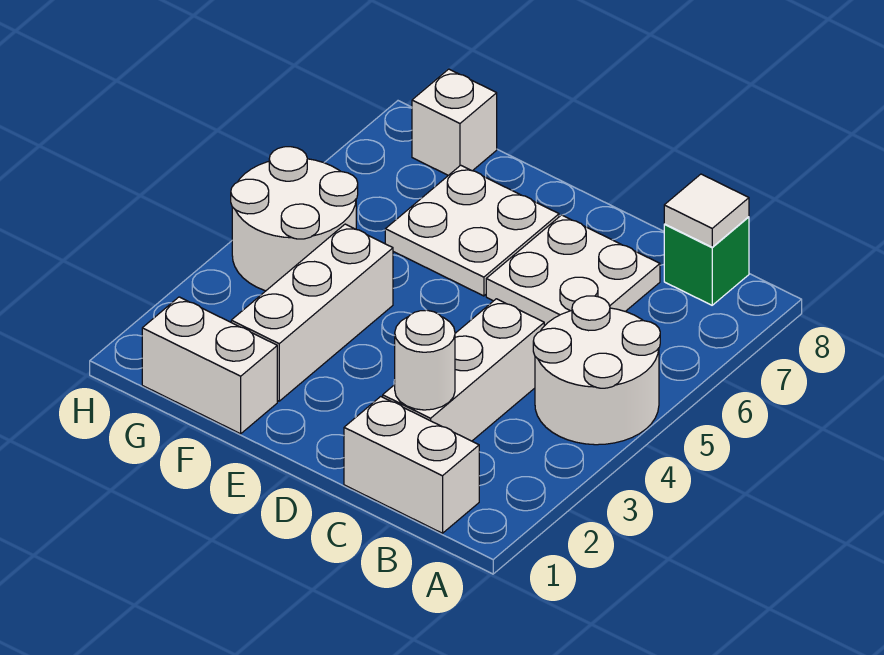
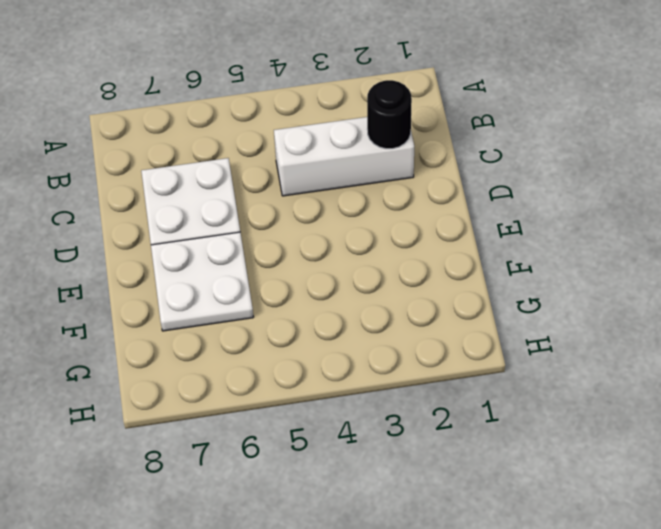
black round brick C2 level 2 -> white round brick C2 level 2
none -> white round brick A4:B5 level 1
none -> white brick B1:C1 level 1
none -> green brick B8 level 1

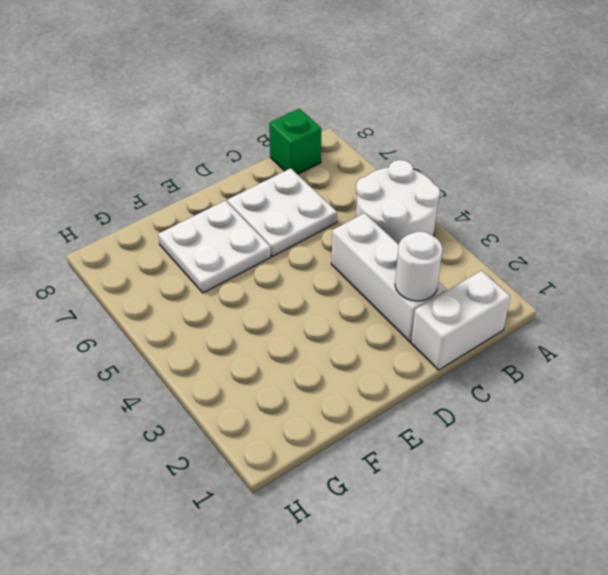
none -> white brick F1:G1 level 1
none -> white brick F2:F4 level 1
none -> white round brick G4:H5 level 1

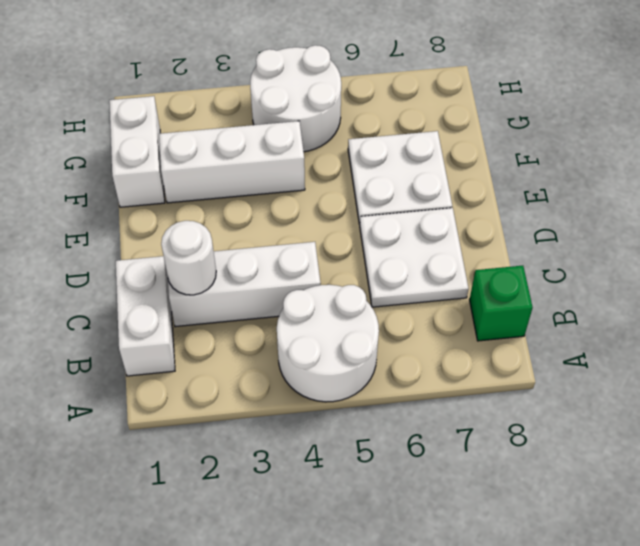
none -> white brick G8 level 1
none -> white tile B8 level 2

